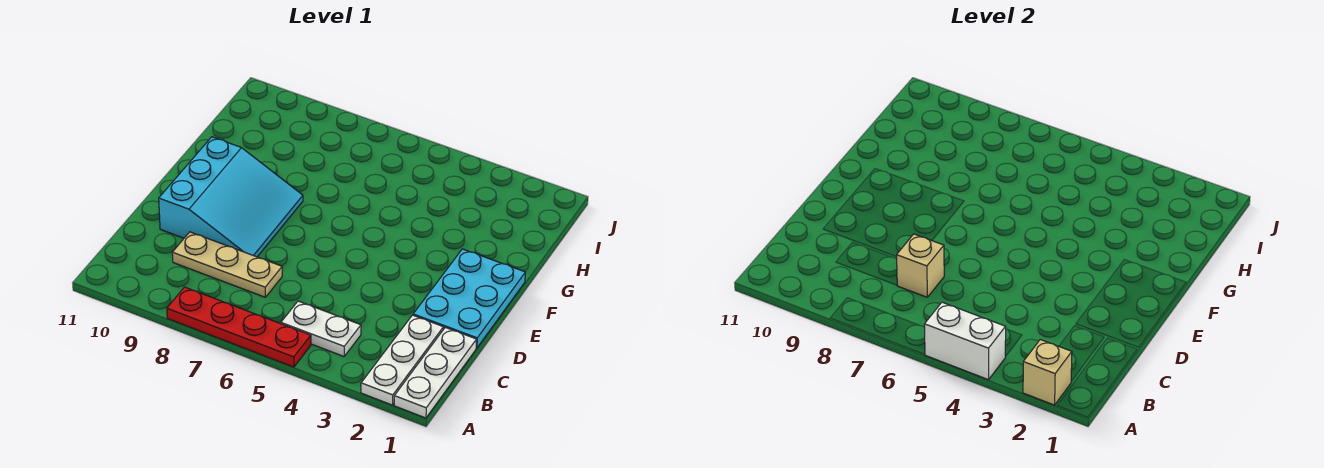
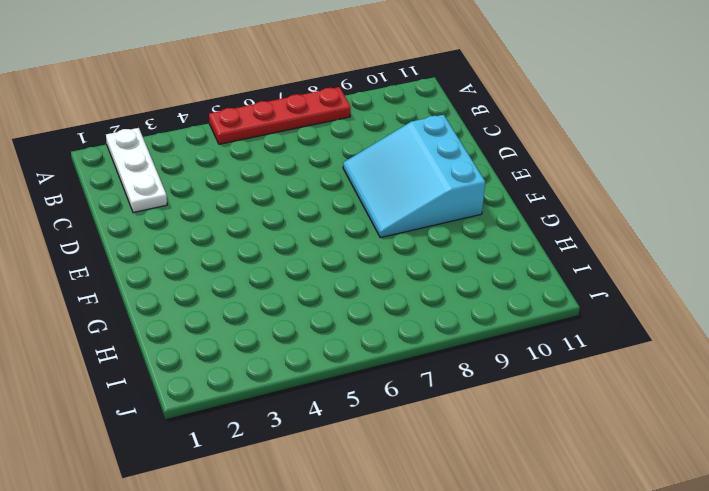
none -> white plate A1:C1 level 1
none -> white plate B4:B5 level 1

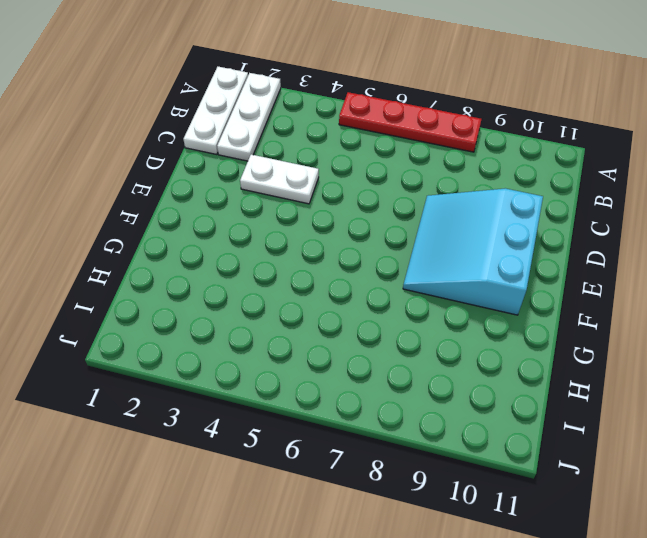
white plate D3:D4 level 1 -> white plate B4:B5 level 1
none -> tan plate C7:C9 level 1
none -> cyan plate D1:F2 level 1

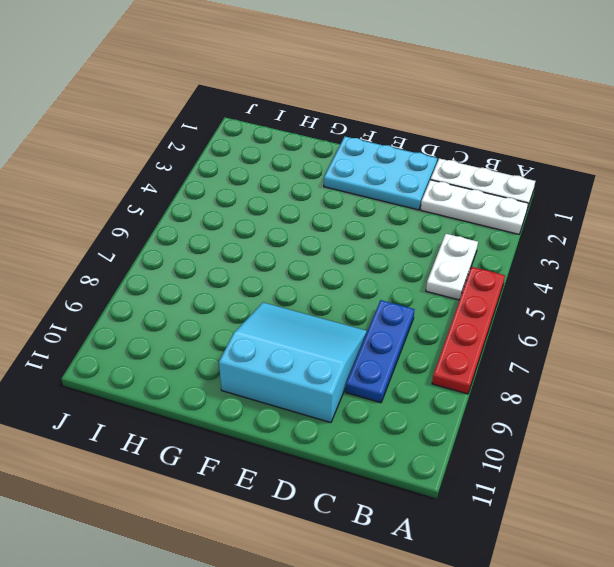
blue plate C7:C9 level 1 -> tan plate C7:C9 level 1
none -> tan brick A2 level 2
none -> white brick A4:A5 level 2

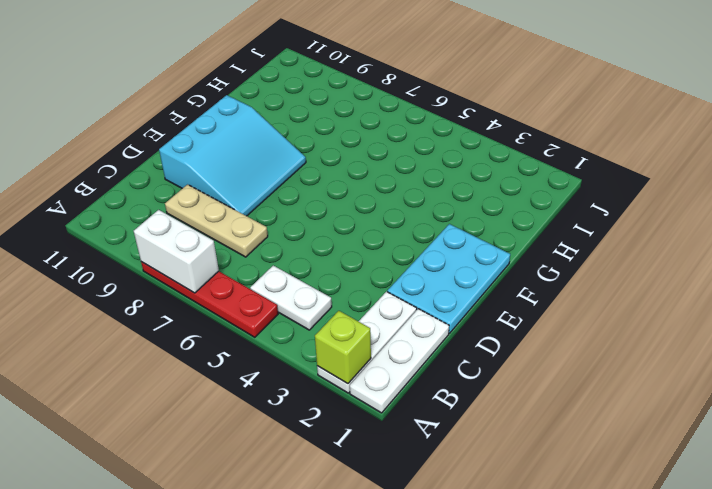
lime brick A2 level 2 -> tan brick A2 level 2
white brick A7:A8 level 2 -> white brick A4:A5 level 2
none -> tan brick C7 level 2

